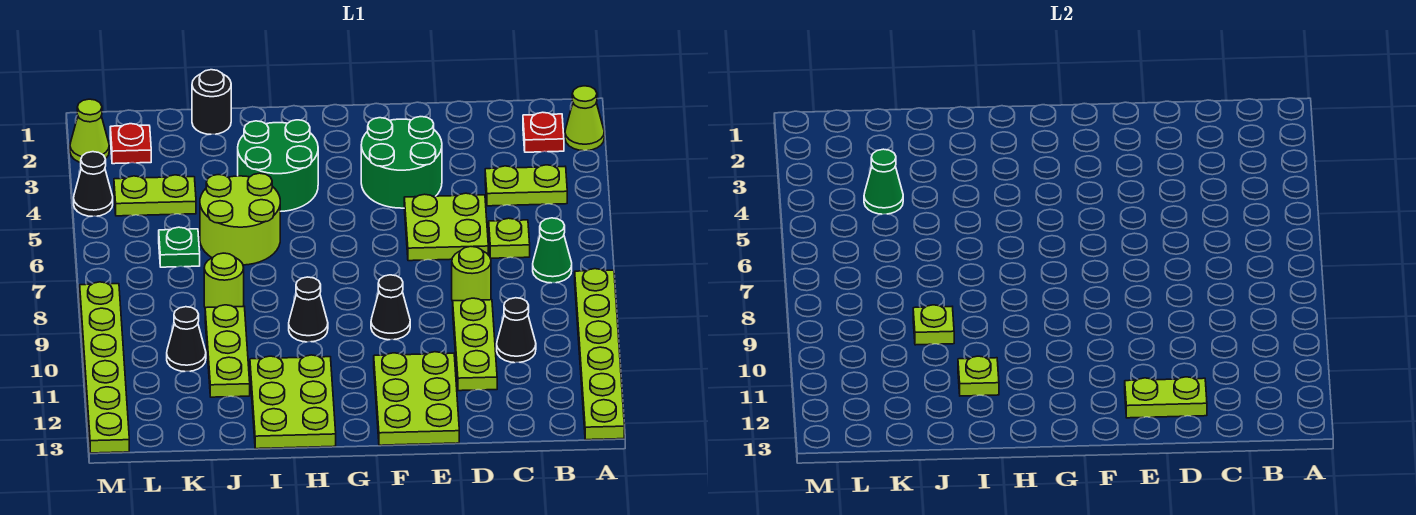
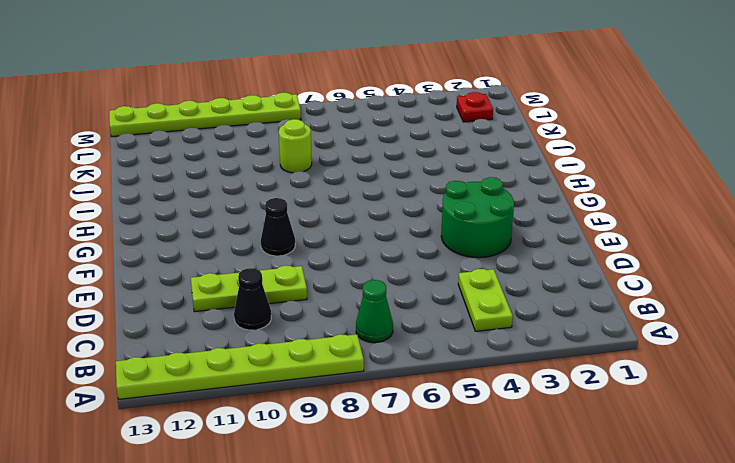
none -> lime cone A2 level 1
none -> red plate B2 level 1
none -> lime plate C6 level 1
none -> lime plate D5:E6 level 1

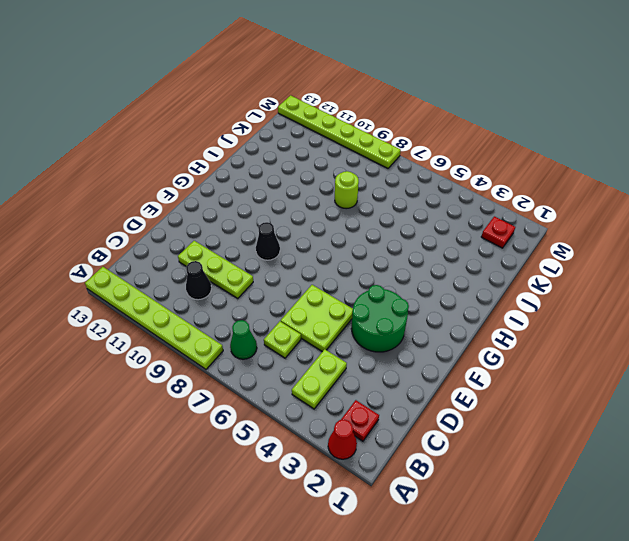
red cone A2 level 1 -> lime cone A2 level 1
none -> lime round brick D8 level 1
none -> lime plate E11:F13 level 1
none -> green round brick H3:I4 level 1
none -> black cone H9 level 1

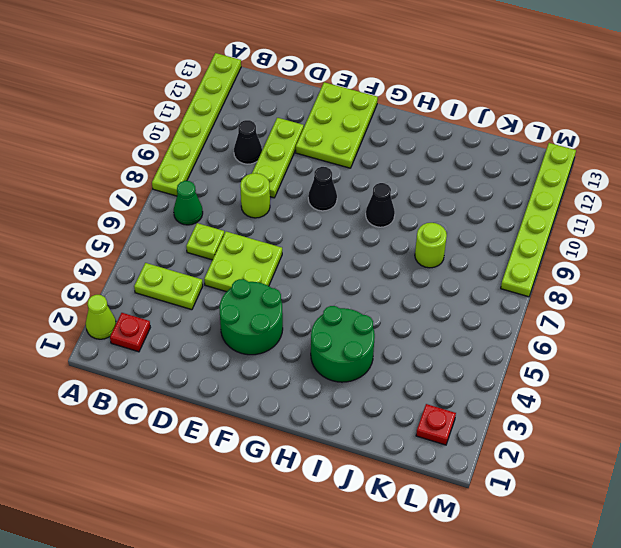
none -> lime plate H11:I13 level 1
none -> lime round brick I5:J6 level 1
none -> black round brick J1 level 1
none -> lime plate J9:J11 level 1

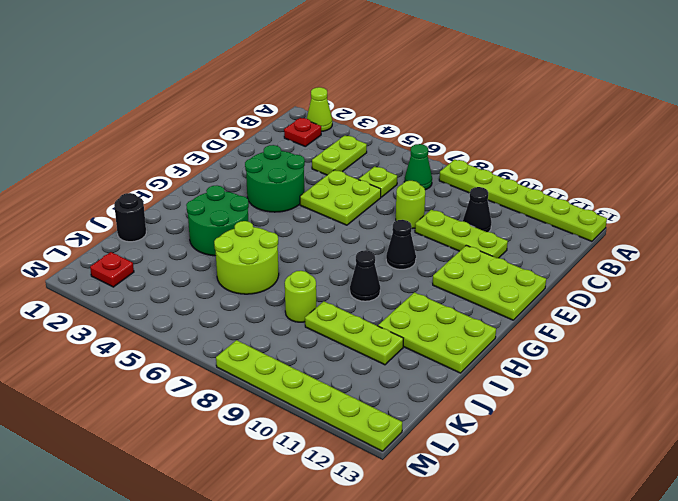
none -> lime plate K4:L4 level 1
none -> green plate K6 level 1
none -> black cone K10 level 1
none -> lime cone M2 level 1

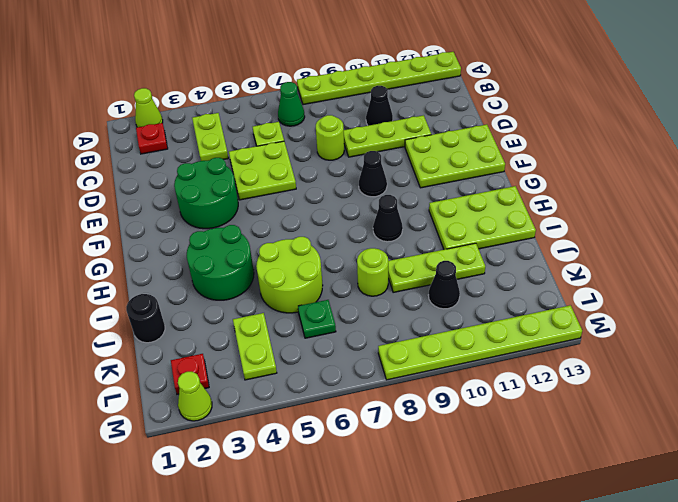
none -> black cone M4 level 1
none -> lime plate D12:E12 level 2
none -> lime plate I11 level 2
none -> lime plate J9 level 2

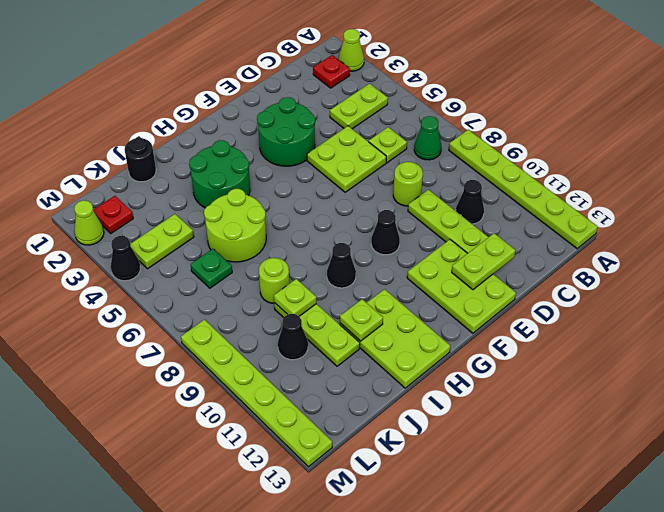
none -> green cone K4 level 2

